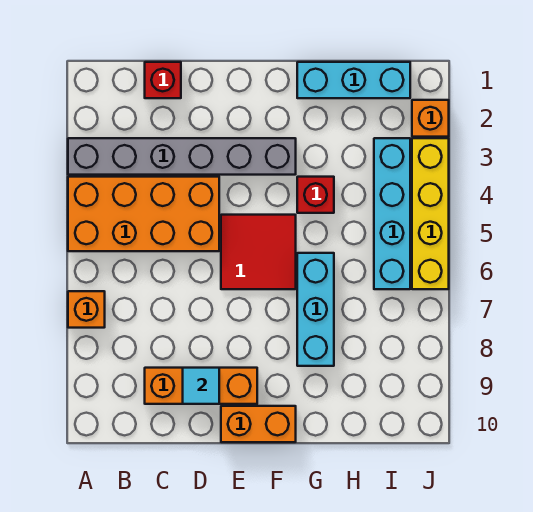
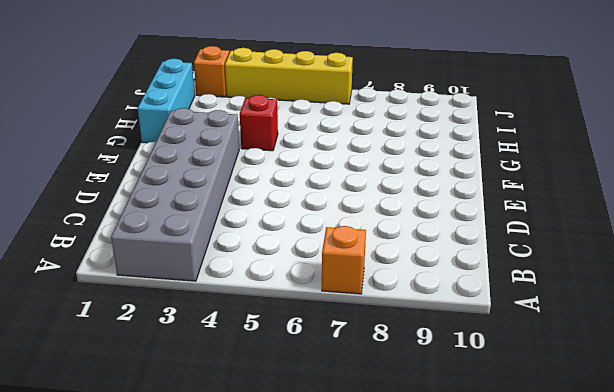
grey brick A2:F3 level 1 -> grey brick A3:F3 level 1
none -> orange brick A4:D5 level 1
none -> red brick C1 level 1
none -> orange brick C9:E9 level 1

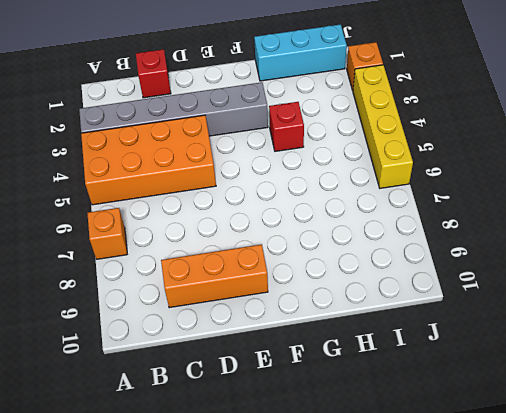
none -> red tile E5:F6 level 1
none -> orange brick E10:F10 level 1
none -> cyan brick G6:G8 level 1

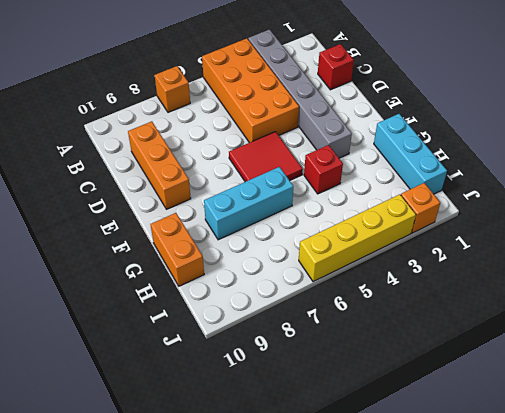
orange brick G10:H10 level 1 -> orange brick E10:F10 level 1
none -> cyan brick I3:I6 level 1
none -> cyan tile D9 level 2

